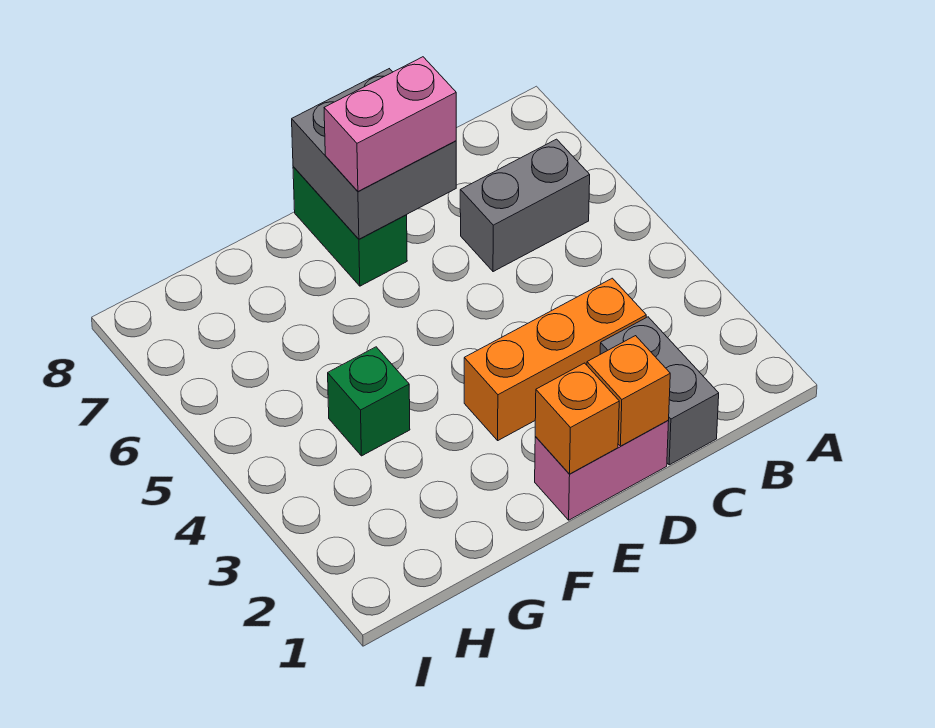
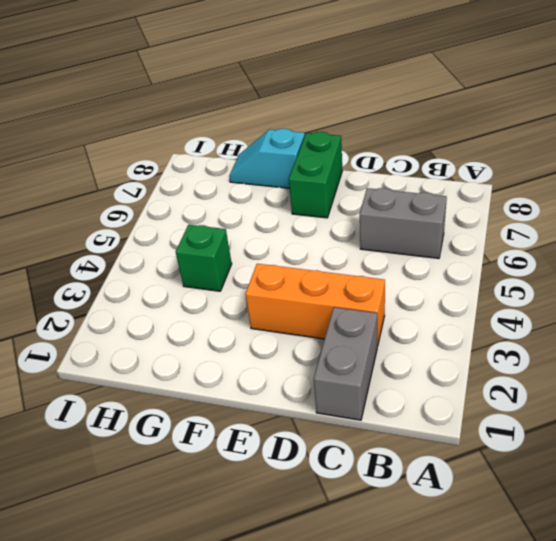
cyan slope F8:G8 level 1 top F -> none
none -> pink brick D1:E1 level 1
none -> orange brick D1 level 2

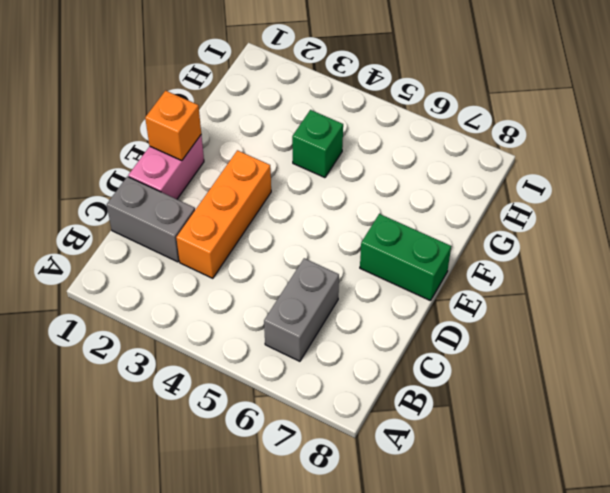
none -> orange brick D1 level 2
none -> grey brick D7:E8 level 2

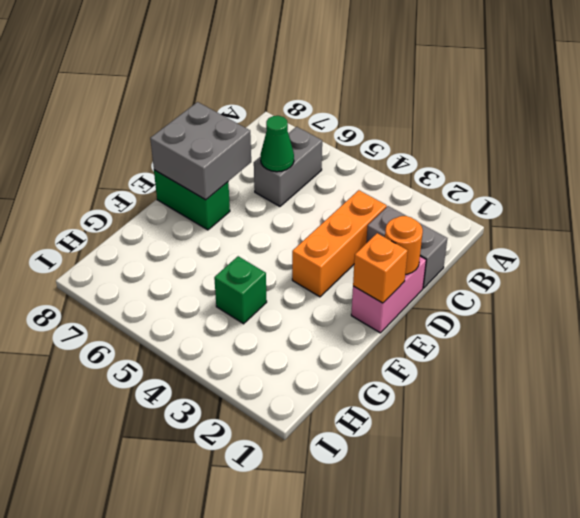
green cone C6 level 2 -> none
orange round brick D1 level 2 -> orange brick D1 level 2
none -> pink brick D7:E7 level 3

